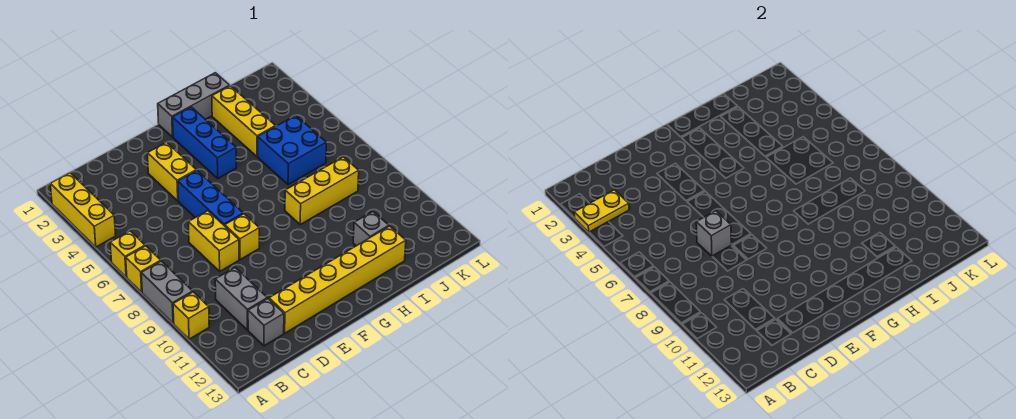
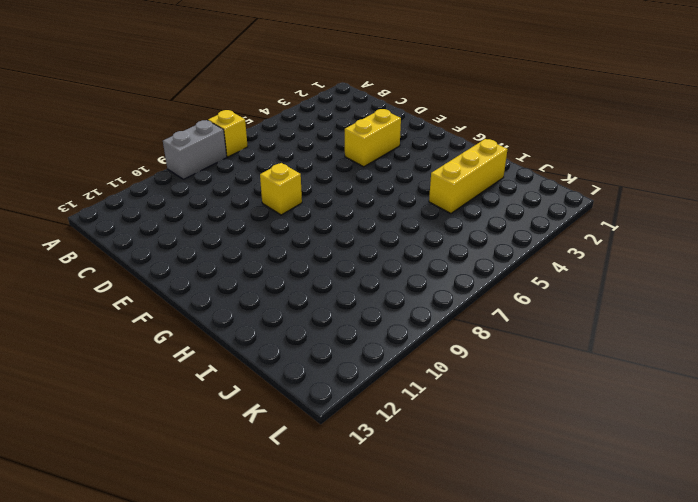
none -> yellow brick A2:A4 level 1
none -> yellow brick A6 level 1
none -> yellow brick A10 level 1

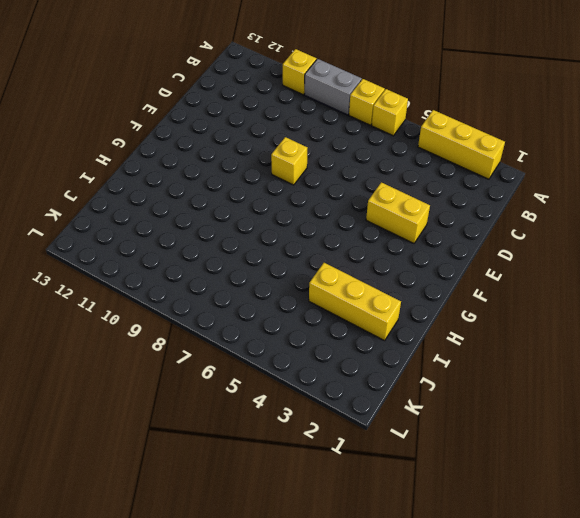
none -> grey brick C10:C11 level 1
none -> grey brick C12 level 1
none -> yellow brick D7:D8 level 1

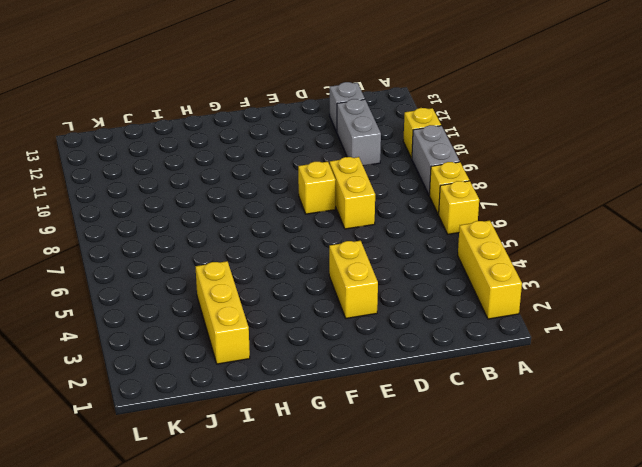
none -> yellow brick D12:I12 level 1
none -> blue brick E5:E7 level 1
none -> grey brick G1:I1 level 1

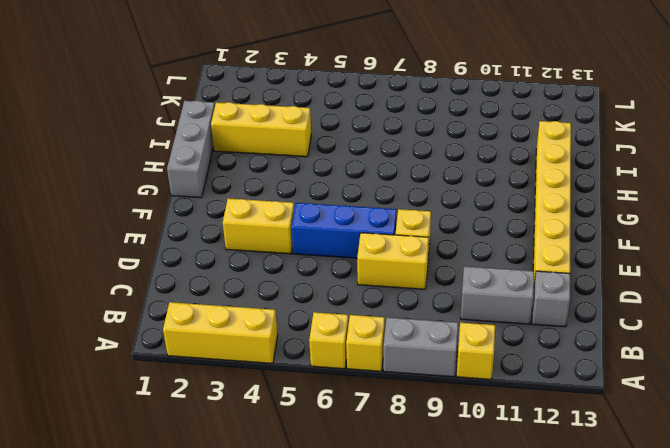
none -> blue brick G2:G4 level 1
none -> yellow brick H8:J8 level 1
none -> blue brick I5:J6 level 1

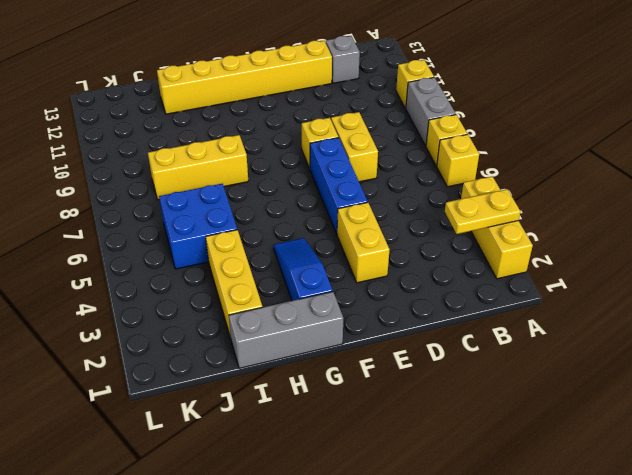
blue slope G2:G4 level 1 top 2 -> blue brick G2:G4 level 1
none -> grey brick C10:C11 level 1
none -> grey brick I11 level 1
none -> grey brick D7 level 2

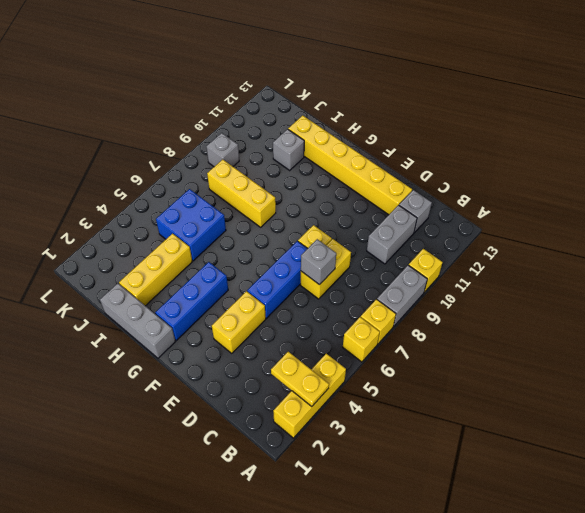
grey brick K9 level 1 -> none

